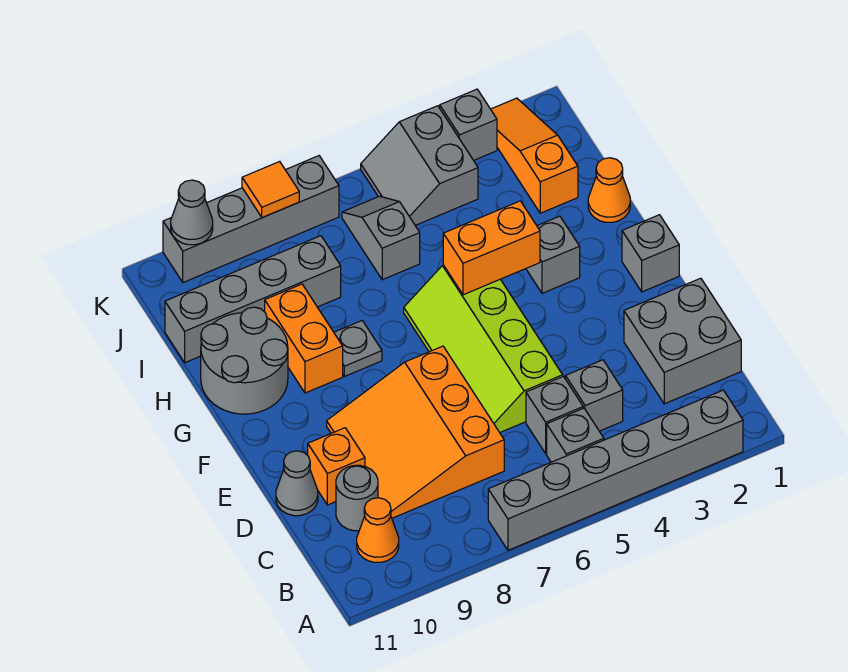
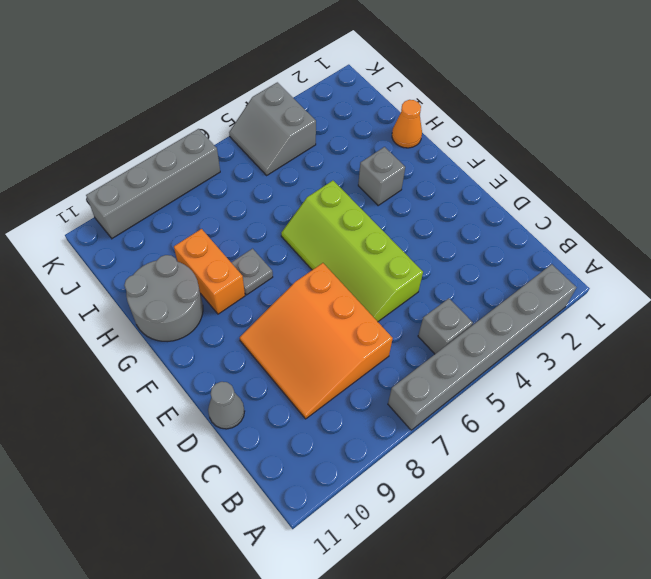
none -> orange cone B10 level 1
none -> grey brick C1:D2 level 1
none -> grey brick C4 level 1

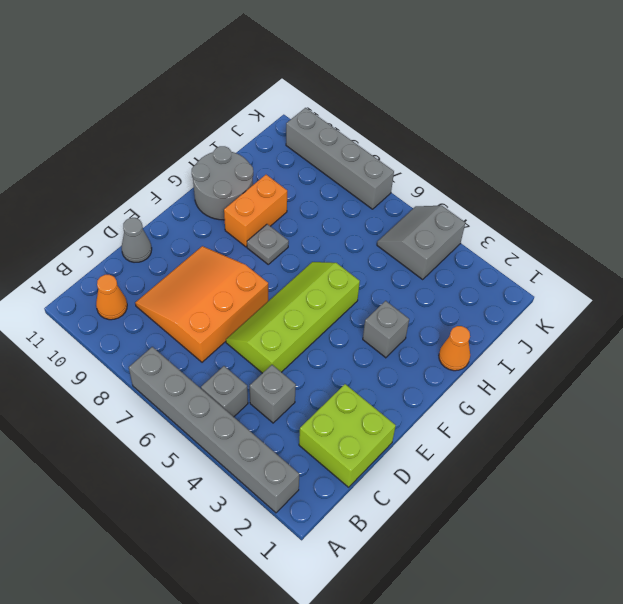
lime brick C1:D2 level 1 -> grey brick C1:D2 level 1
none -> grey brick C5 level 1
none -> grey round brick C10 level 1
none -> orange brick D10 level 1

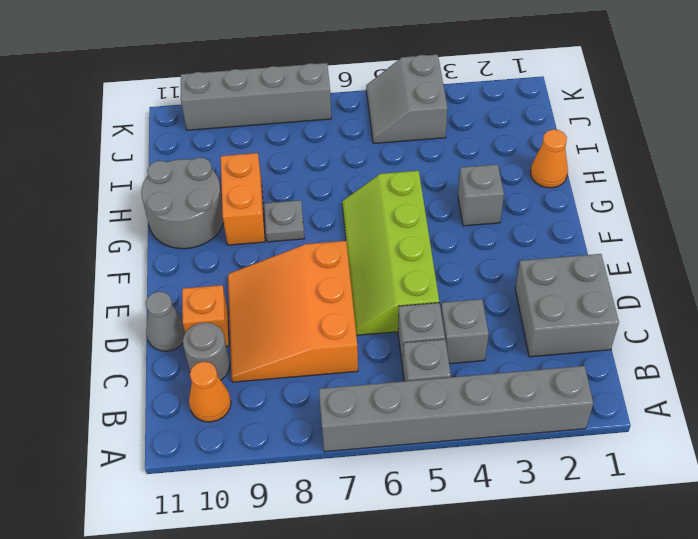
none -> grey brick F1 level 1
none -> orange slope I2:K2 level 1 top I
none -> grey slope I6:J6 level 1 top I

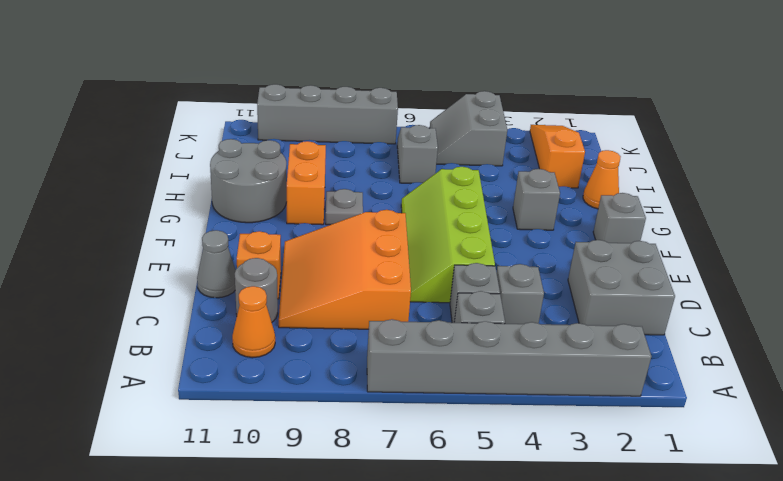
none -> grey brick I8:I11 level 1
none -> grey brick K3 level 1
none -> orange brick G4:G5 level 2

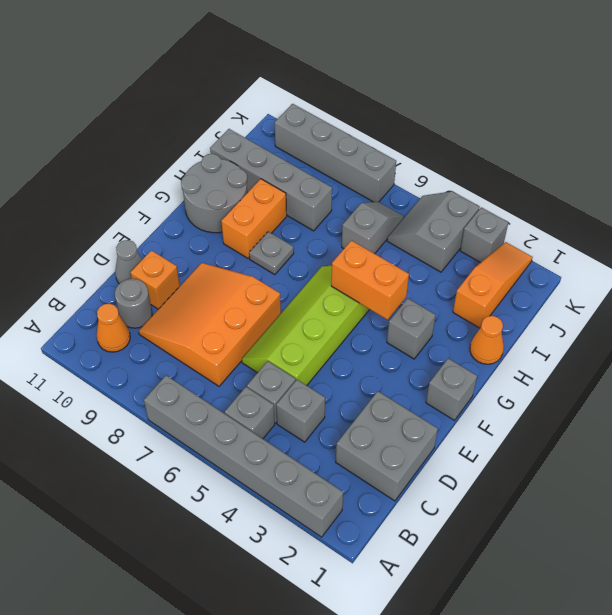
none -> orange tile K8 level 2
none -> grey cone K10 level 2

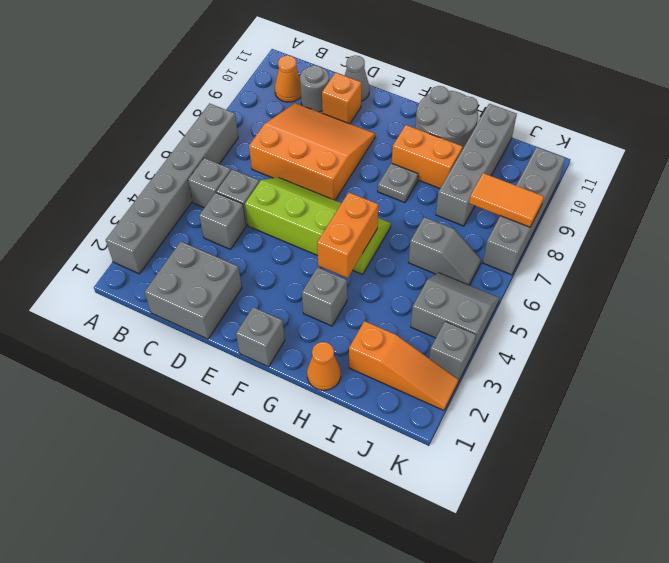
orange tile J8:K8 level 2 -> orange tile K8 level 2
none -> grey cone K10 level 2

